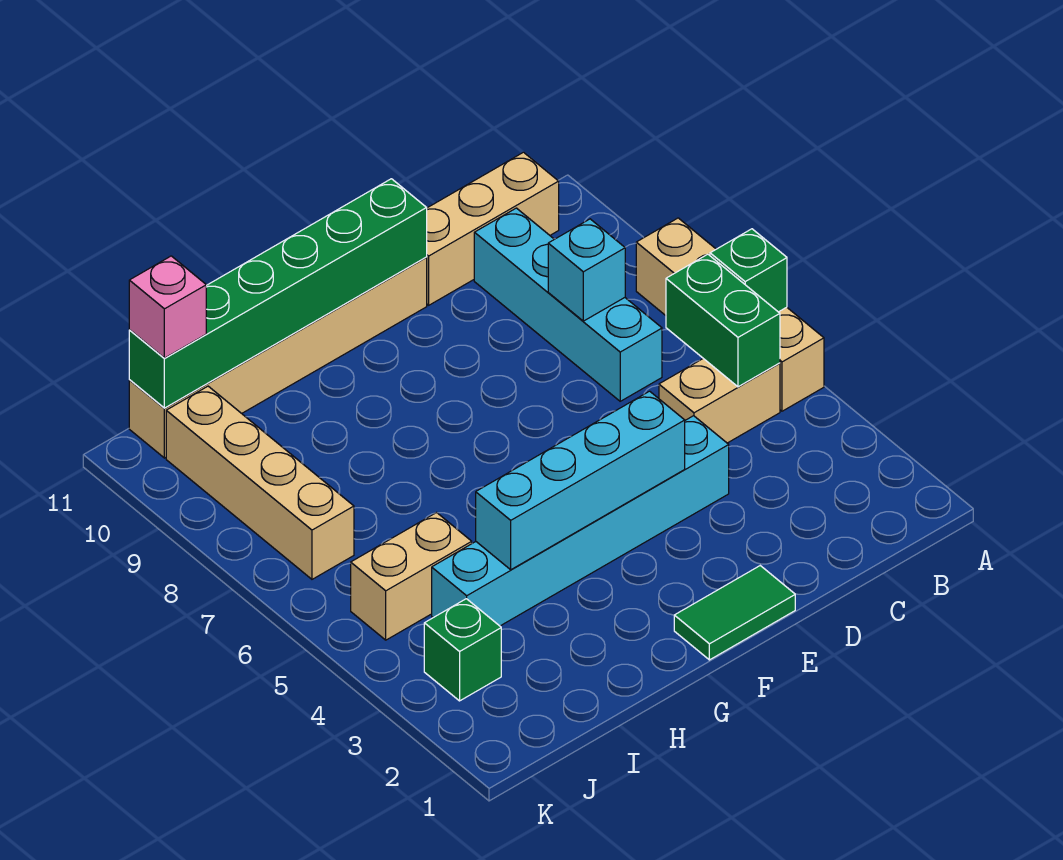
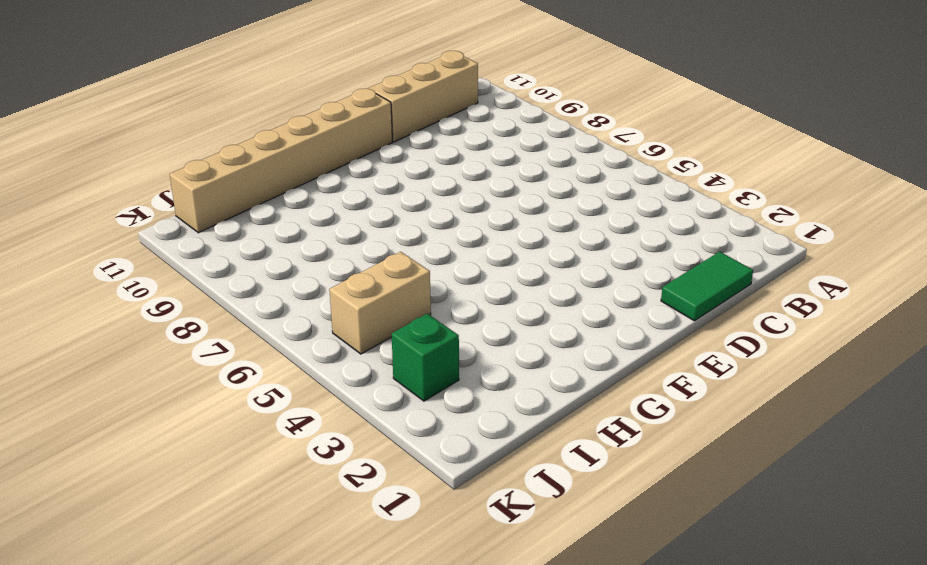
green tile C1:D1 level 1 -> green tile E1:F1 level 1
none -> tan brick A5:A8 level 1
none -> tan brick B5:C5 level 1
none -> cyan brick C7:C10 level 1

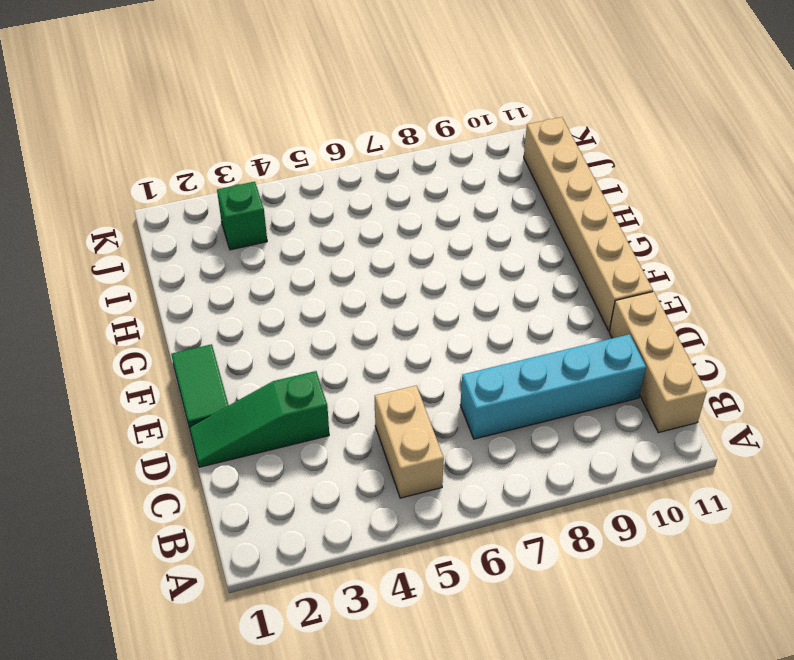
green slope D1:D3 level 1 top 3 -> none
none -> tan brick A5:A8 level 1
none -> cyan brick D4:I4 level 1
none -> tan brick I5:J5 level 1

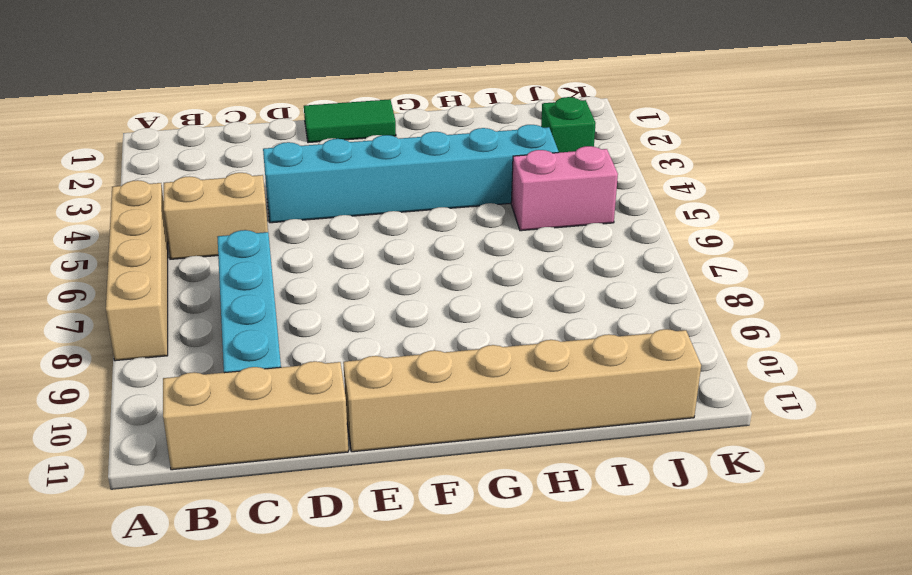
pink brick I5:J5 level 1 -> tan brick I5:J5 level 1
none -> tan brick J7:J10 level 1
none -> green brick A6 level 2
none -> green brick B5:B6 level 2

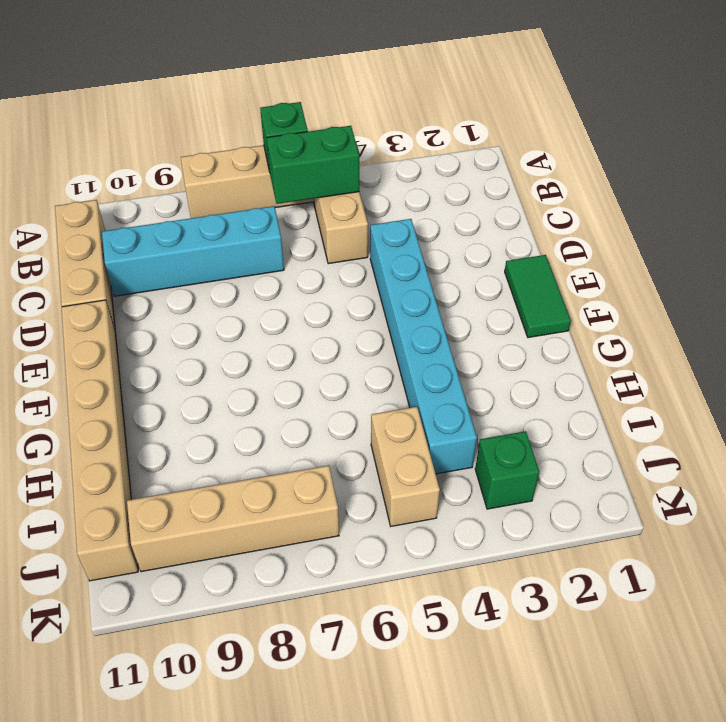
none -> cyan brick C8 level 2
none -> cyan brick E4:H4 level 2
none -> green brick E11:J11 level 2

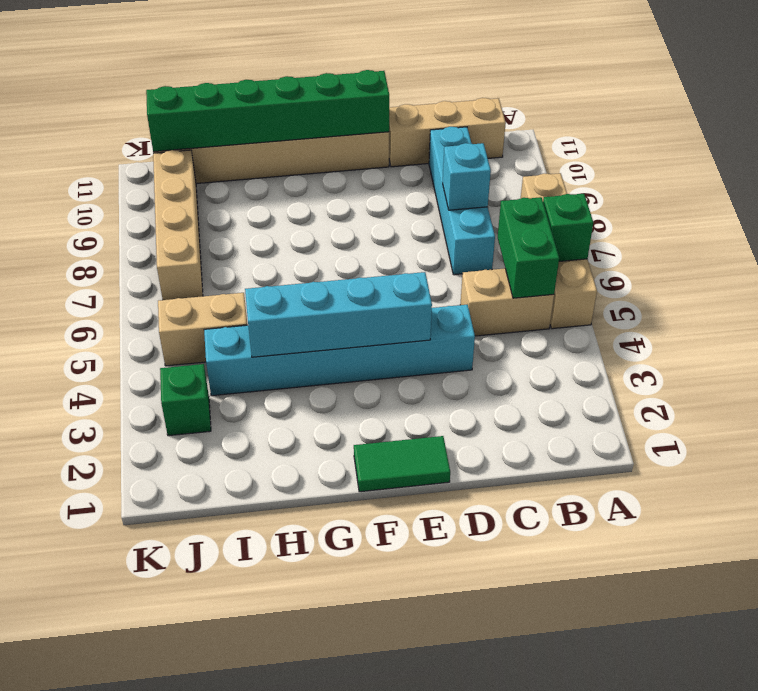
none -> pink brick J11 level 3

